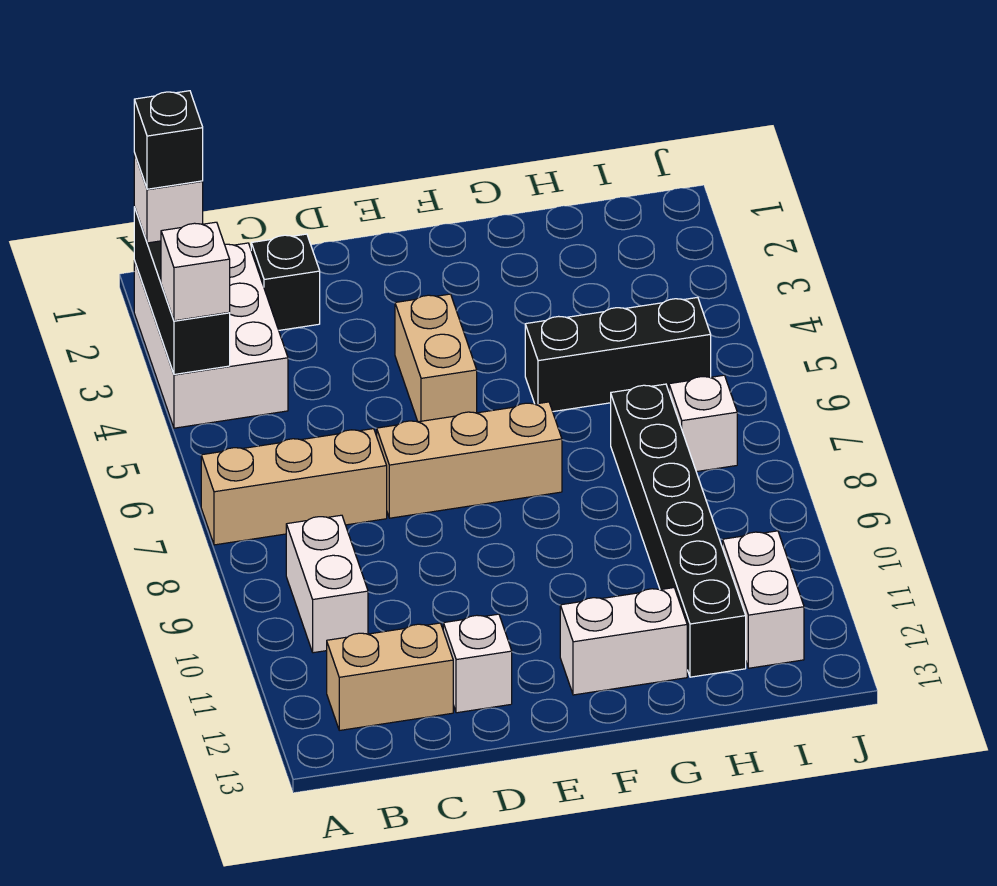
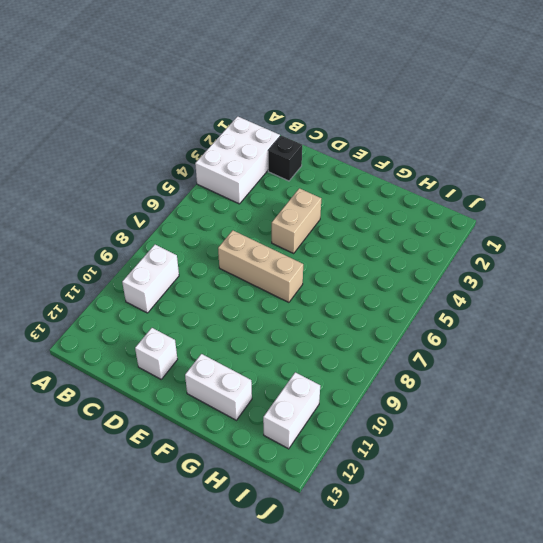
none -> tan brick A7:C7 level 1
none -> tan brick B12:C12 level 1
none -> black brick G5:I5 level 1

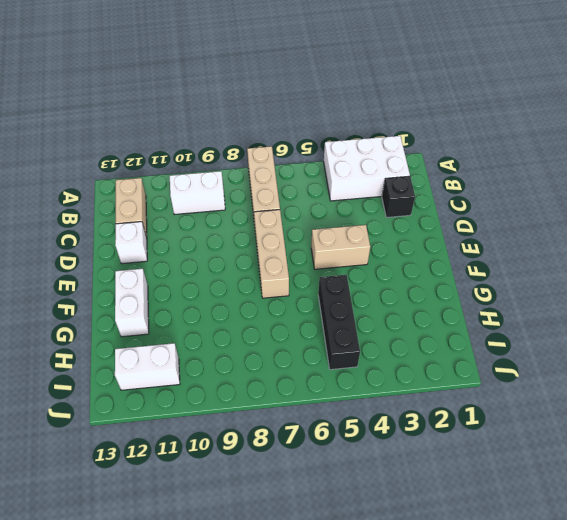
none -> black brick H7:H12 level 1
none -> white brick I7 level 1
none -> black brick A2:A4 level 2

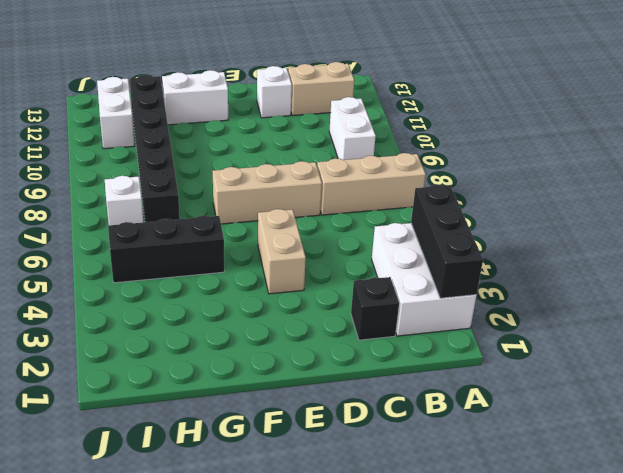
none -> white brick A2 level 3
none -> white brick A4 level 3
none -> black brick A2 level 4

